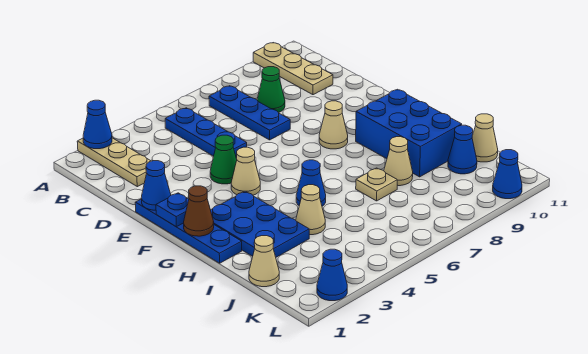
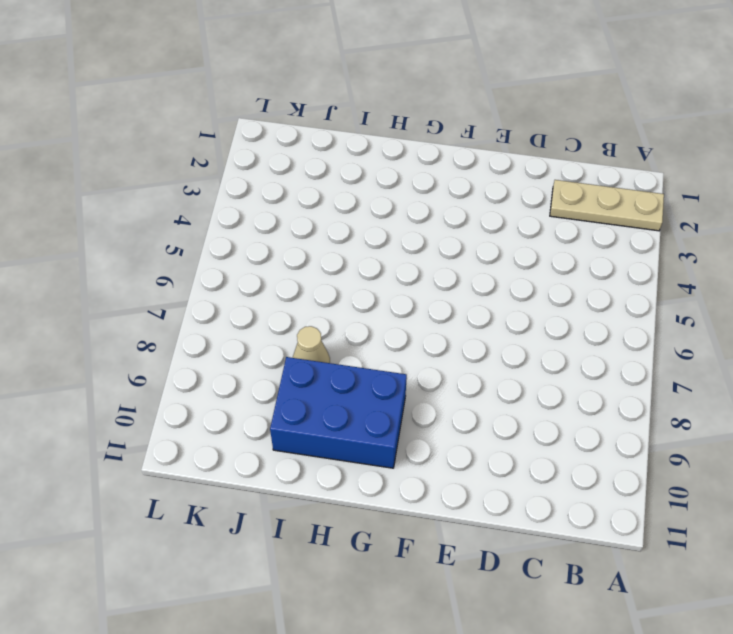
none -> tan plate A10:C10 level 1
none -> blue plate B5:D5 level 1
none -> blue plate B7:D7 level 1

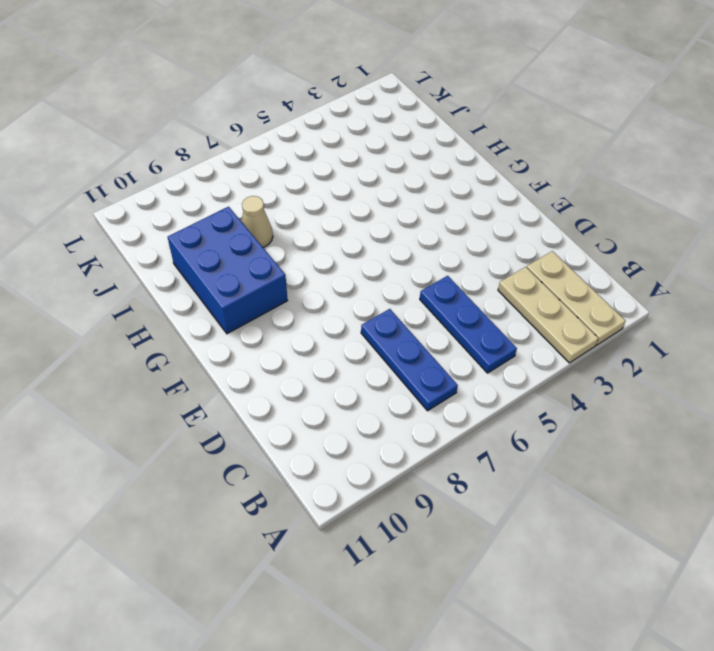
tan plate A3:C3 level 1 -> tan plate A10:C10 level 1
none -> green cone C8 level 1
none -> blue plate E1:H1 level 1
none -> green cone E4 level 1

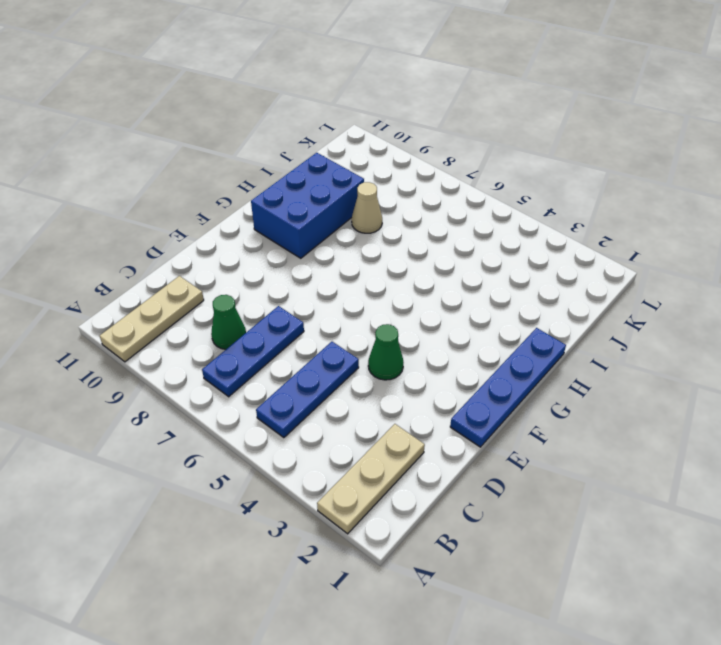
none -> tan cone F4 level 1
none -> tan cone F8 level 1
none -> blue plate G2:I3 level 1

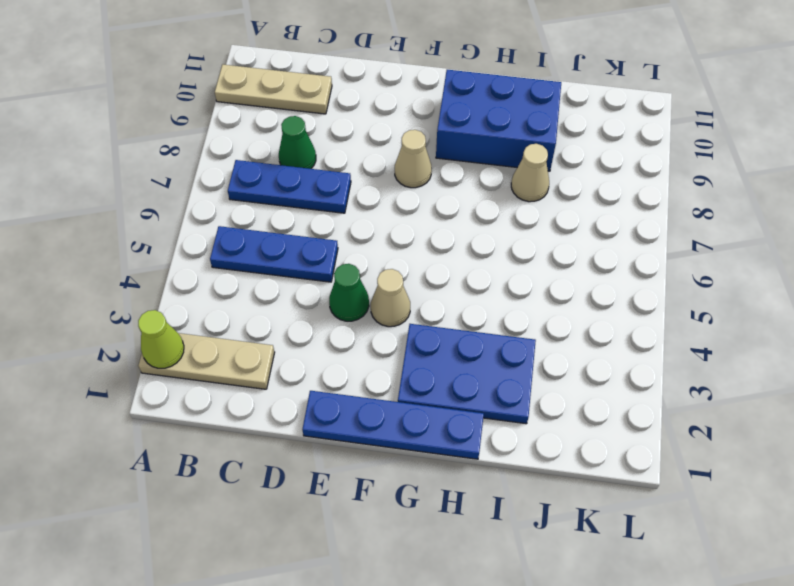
lime cone A2 level 2 -> blue cone A2 level 2
none -> blue cone H5 level 1
none -> tan cone I4 level 1
none -> tan plate I7 level 1

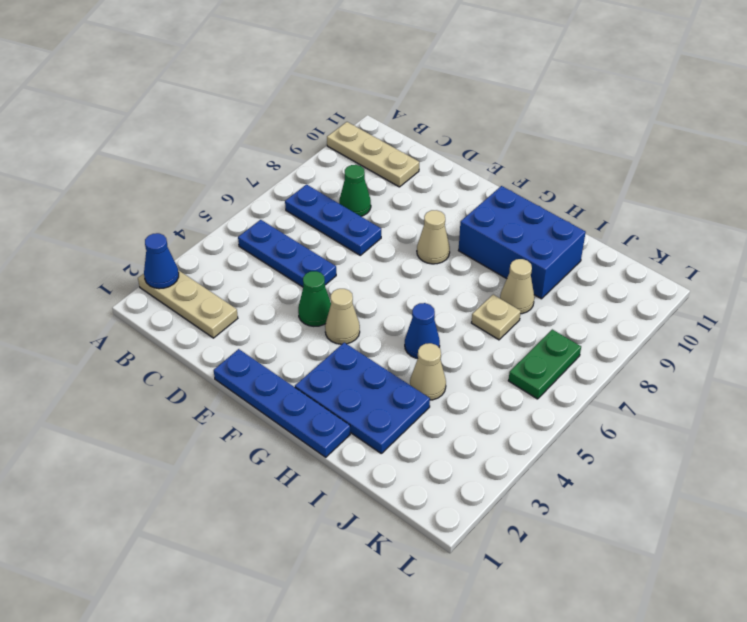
green plate K6:K7 level 1 -> none
none -> tan cone J1 level 1
none -> blue cone J10 level 1
none -> tan cone J11 level 1

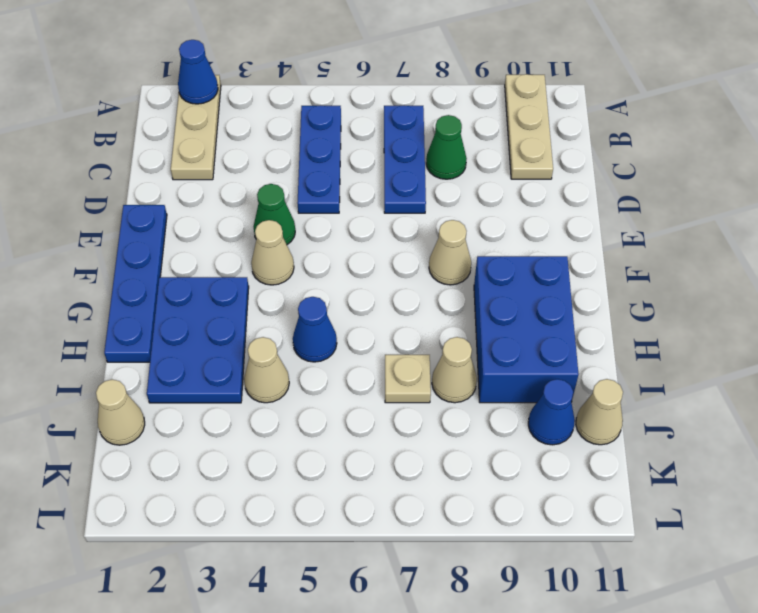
none -> blue cone L2 level 1
none -> blue cone L10 level 1
none -> blue cone E1 level 2

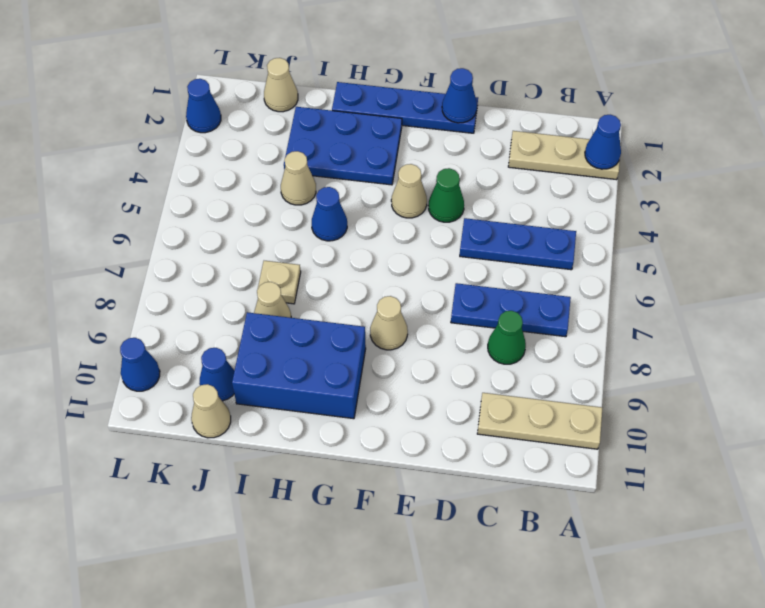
none -> blue plate F1 level 2
none -> brown cone G1 level 2

